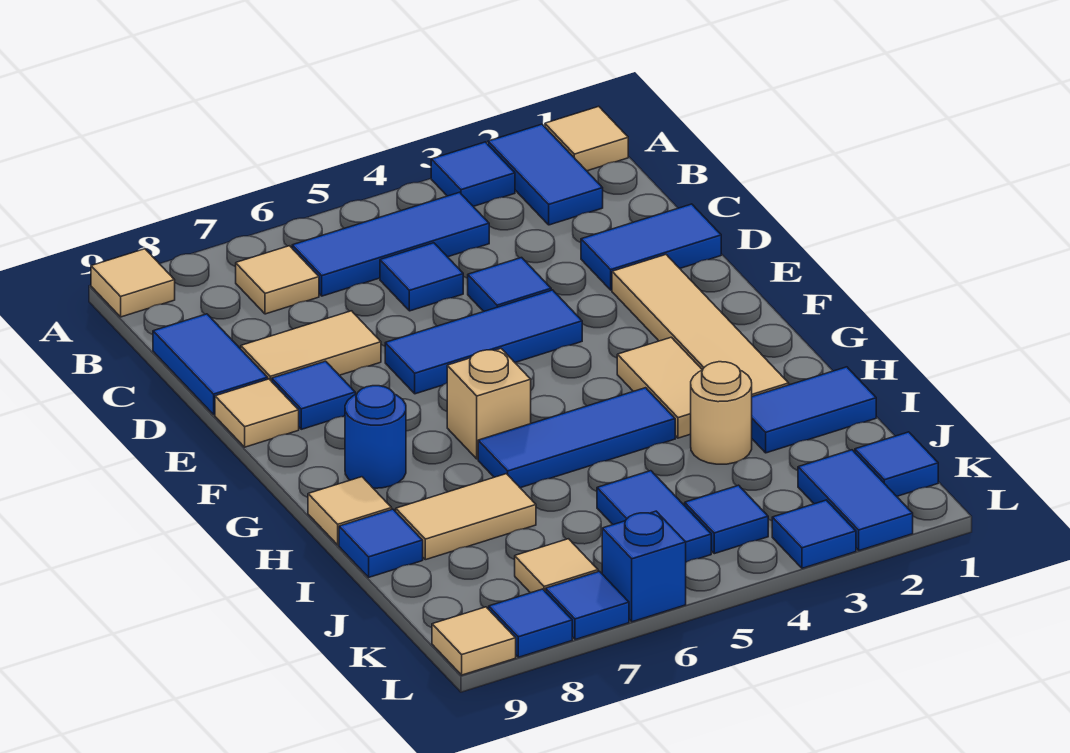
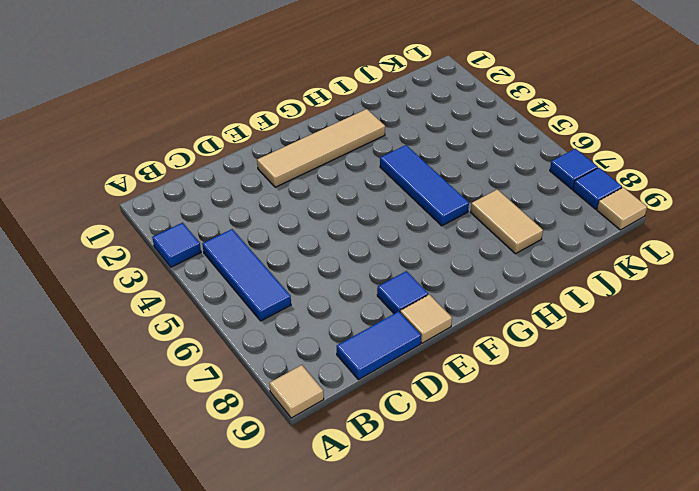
none -> tan tile A1 level 1
none -> blue tile A2:B2 level 1
none -> tan tile B7 level 1
none -> blue tile C5 level 1

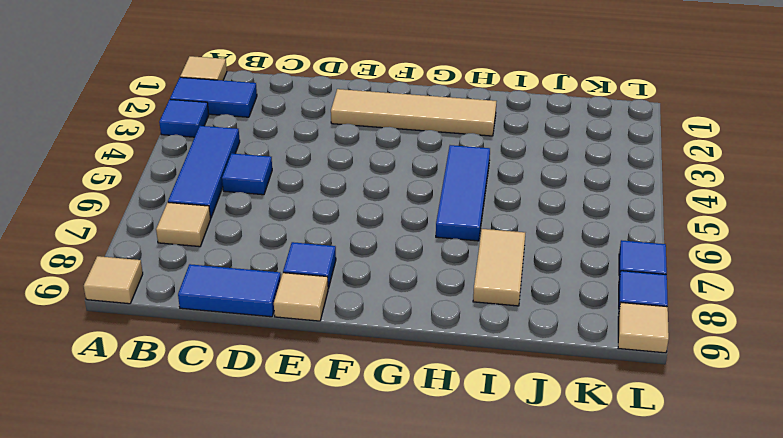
none -> blue tile D1:D2 level 1
none -> blue tile D4 level 1
none -> tan tile D7:D8 level 1
none -> blue tile E4:E6 level 1

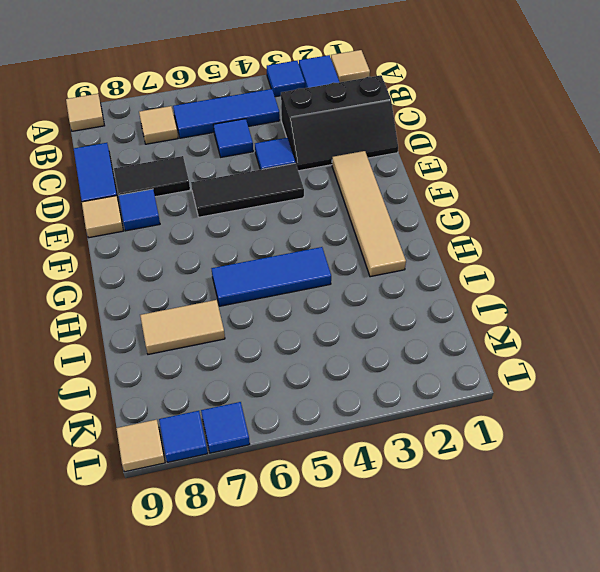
black slope C1:D3 level 1 top C -> blue tile D1:D2 level 1
black tile D7:D8 level 1 -> tan tile D7:D8 level 1
black tile E4:E6 level 1 -> blue tile E4:E6 level 1
none -> tan tile G3:H3 level 1
none -> tan brick G6 level 1
none -> blue round brick G8 level 1
none -> tan tile H9 level 1

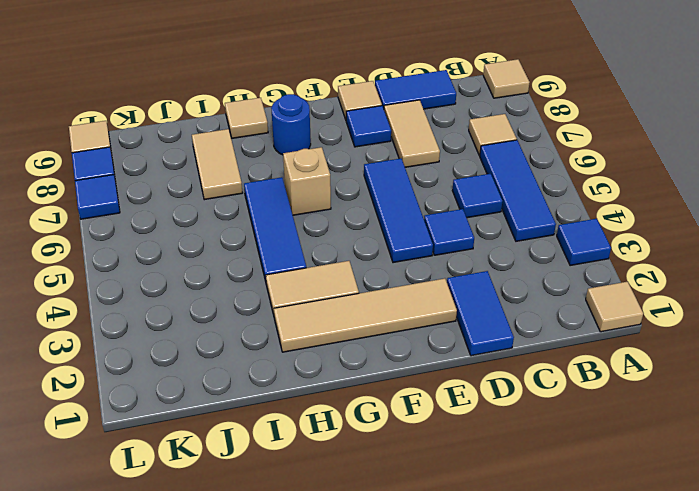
none -> blue tile A2:B2 level 1
none -> blue tile I1:I2 level 1
none -> tan round brick I3 level 1
none -> blue tile I9 level 1

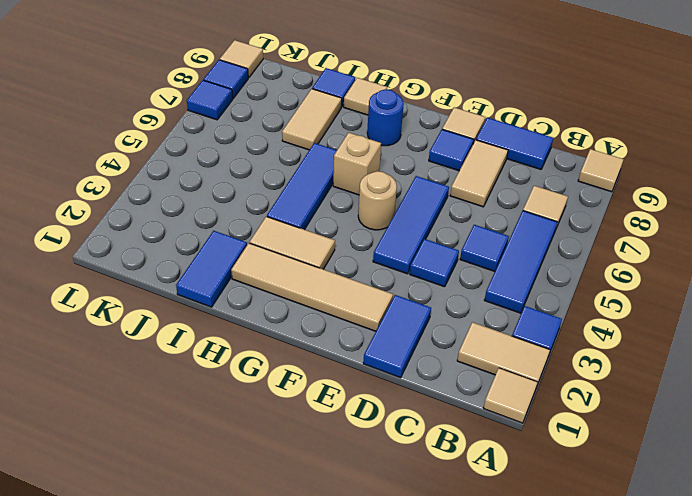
tan tile A2:B2 level 1 -> blue tile A2:B2 level 1
tan round brick F5 level 1 -> tan round brick I3 level 1
none -> blue tile J5:K5 level 1
none -> blue tile K1 level 1
none -> blue tile K2:L2 level 1
none -> blue tile K4 level 1

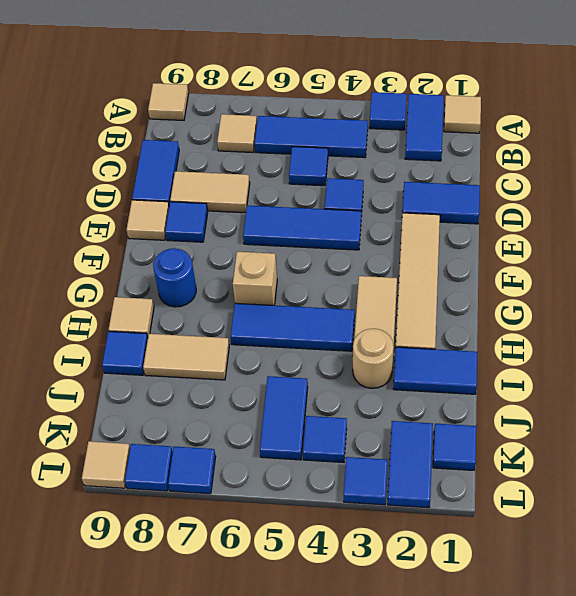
none -> tan tile K7 level 1
none -> blue brick L6 level 1

